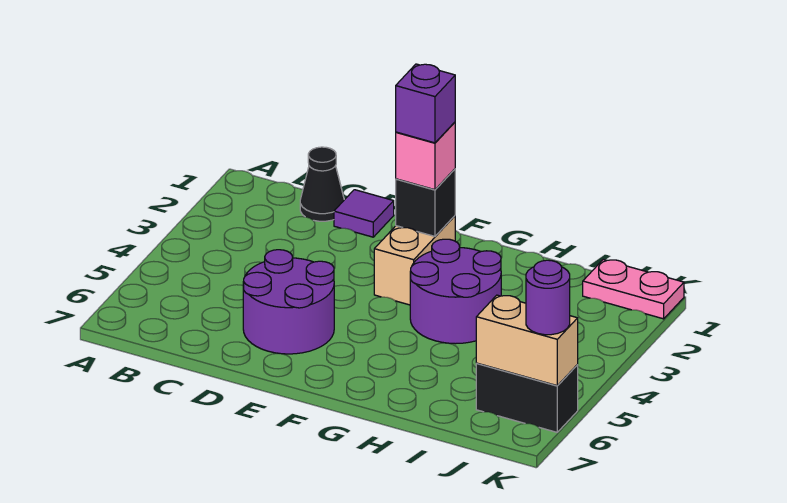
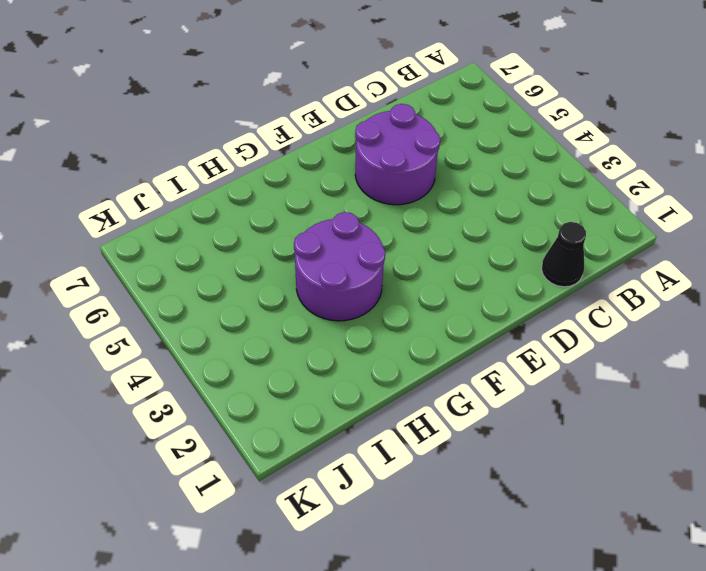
none -> purple tile D1 level 1
none -> tan brick F2:F3 level 1
none -> pink plate J1:K1 level 1

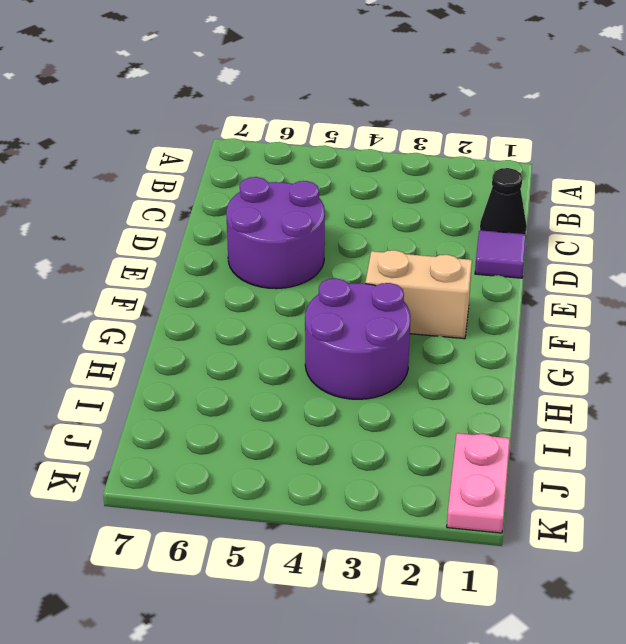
none -> black brick J6:K6 level 1
none -> black brick F2 level 2
none -> tan brick J6:K6 level 2

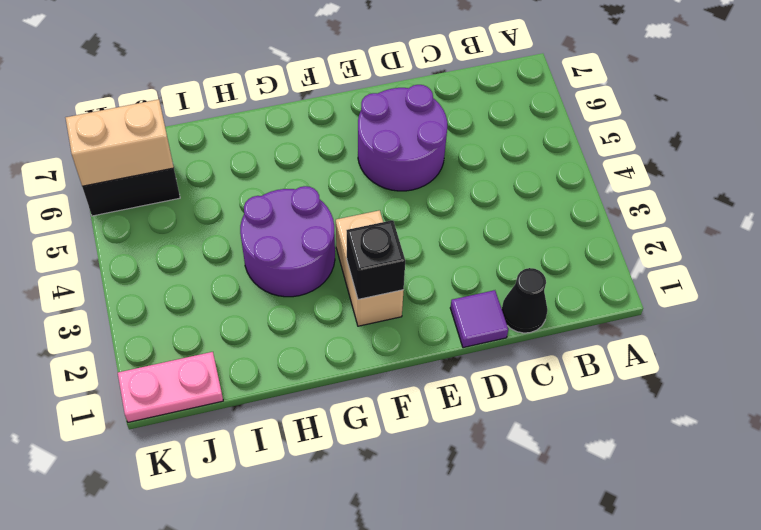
none -> pink brick F2 level 3
none -> purple round brick K6 level 3
none -> purple brick F2 level 4

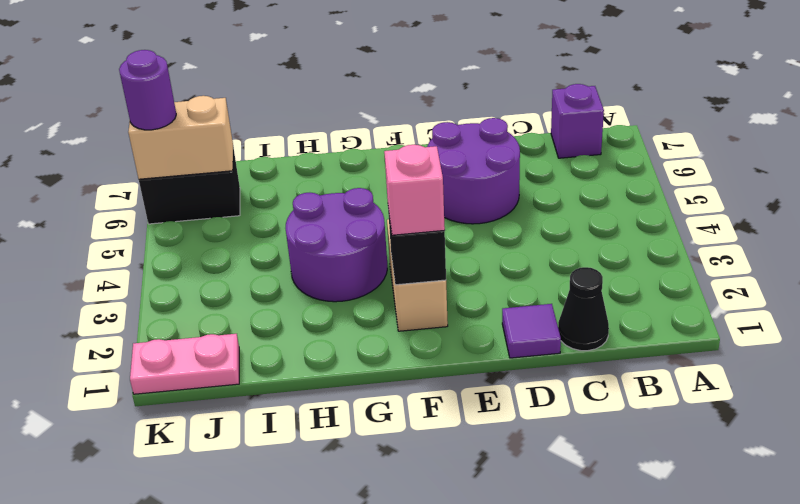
purple brick B7 level 1 -> purple brick F2 level 4

